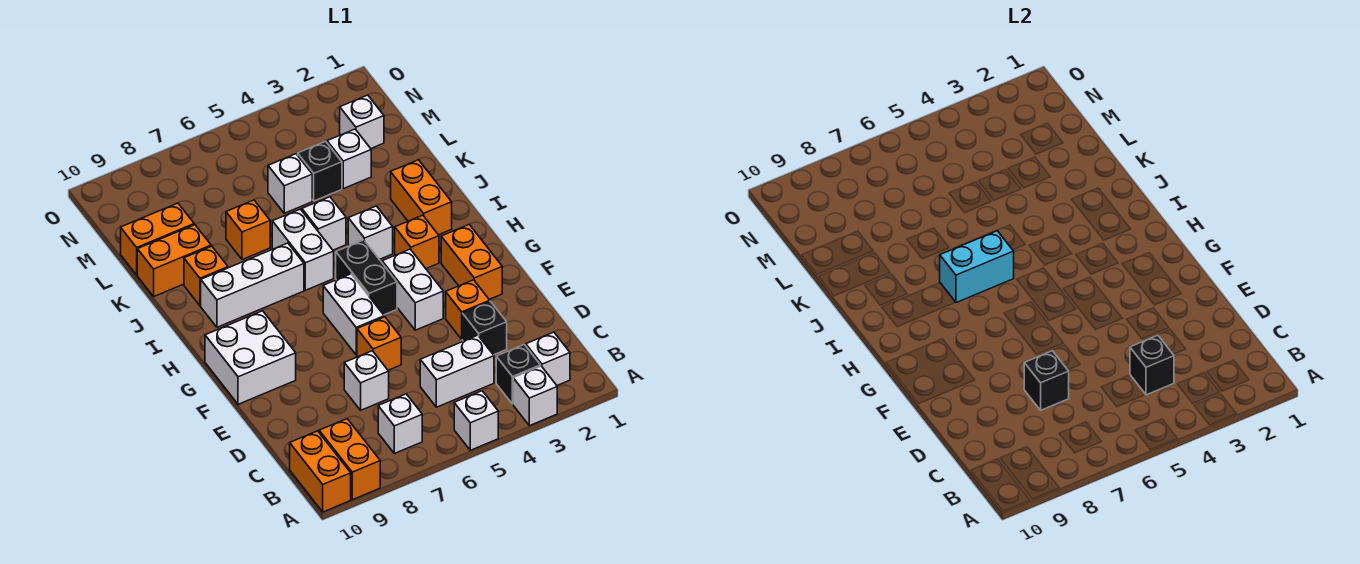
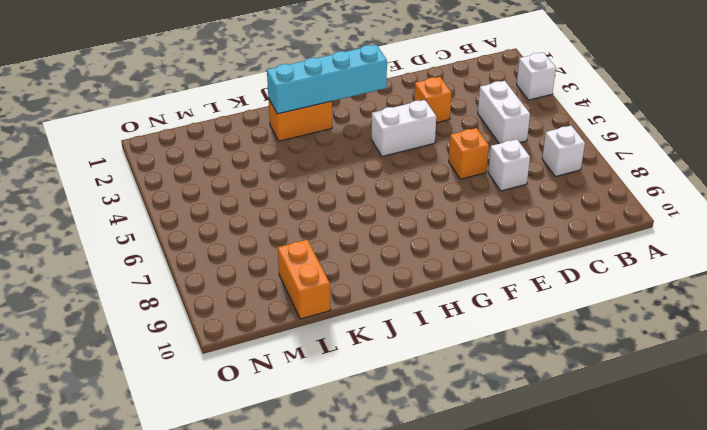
cyan brick G2:J2 level 2 -> none
none -> white brick A5 level 1
none -> orange brick A9:B9 level 1
none -> orange brick A10:B10 level 1
none -> white brick B2 level 1

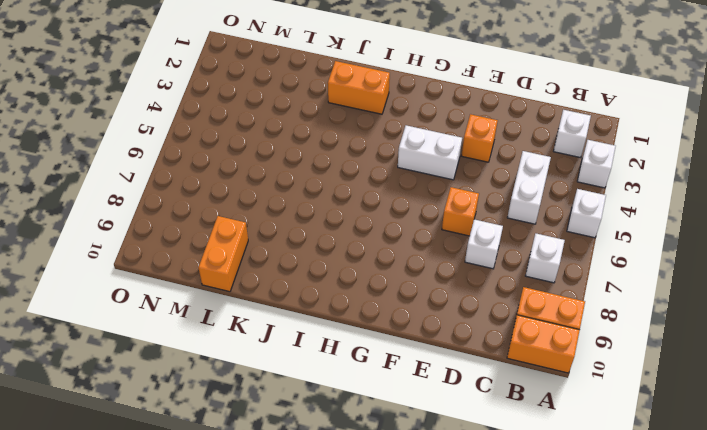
none -> black brick B3 level 1
none -> black brick D3 level 1
none -> orange brick F2:G2 level 1
none -> white brick F6:G6 level 1

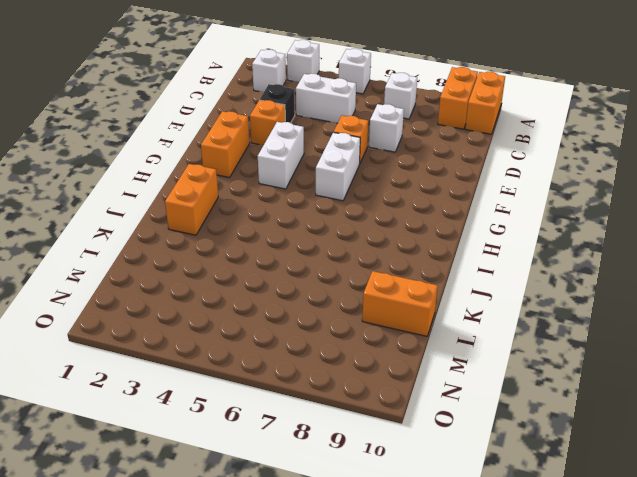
none -> black brick B3 level 1
none -> white brick F9:G10 level 1
none -> black brick G5:H5 level 1
none -> orange brick H3 level 1

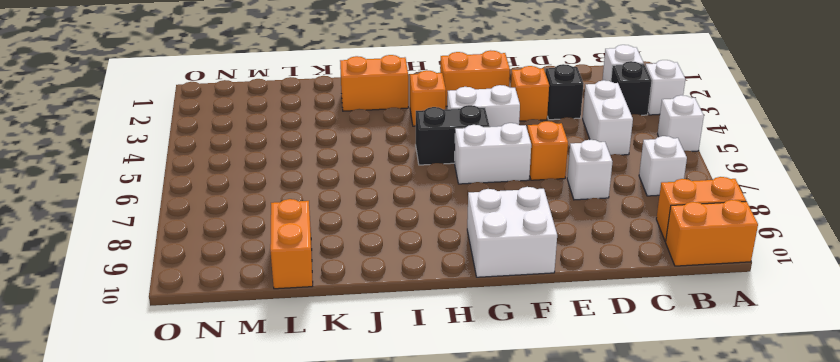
none -> white brick I4 level 1
none -> white brick I6:J6 level 1
none -> white brick I7:I9 level 1
none -> white brick J5 level 1

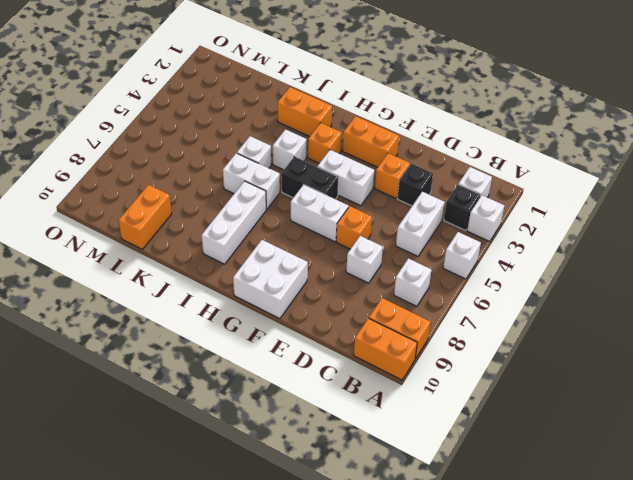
none -> orange brick J9 level 1
none -> orange brick K7 level 1
none -> orange brick K9:K10 level 1
none -> white brick L3 level 1

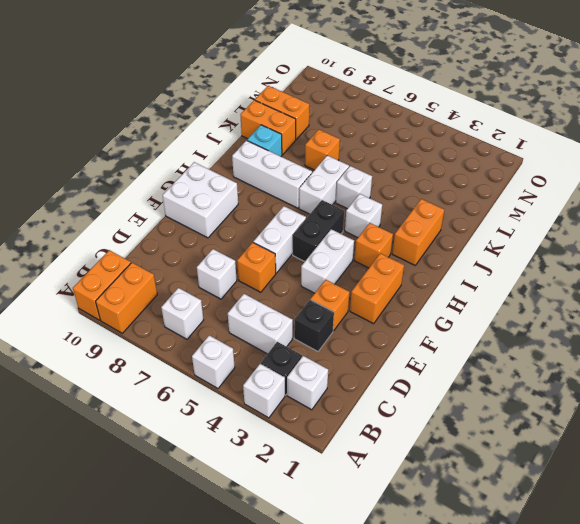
cyan brick J9 level 1 -> orange brick J9 level 1
none -> white brick L3 level 1
none -> black brick L4 level 1
none -> white brick L5 level 1
none -> white brick M2 level 1

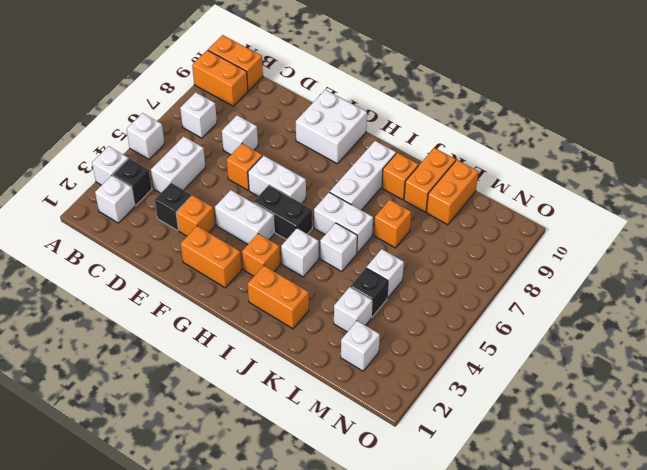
none -> black brick C4 level 2
none -> black brick D7 level 2
none -> cyan brick I6:I7 level 2

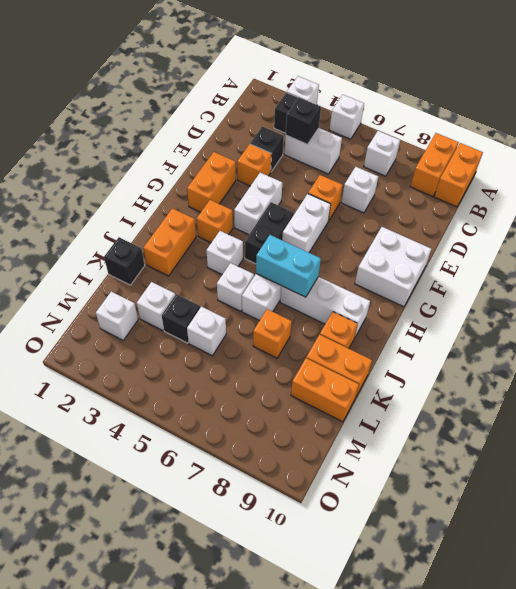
black brick K1 level 1 -> black brick D7 level 2
none -> white brick B2 level 1

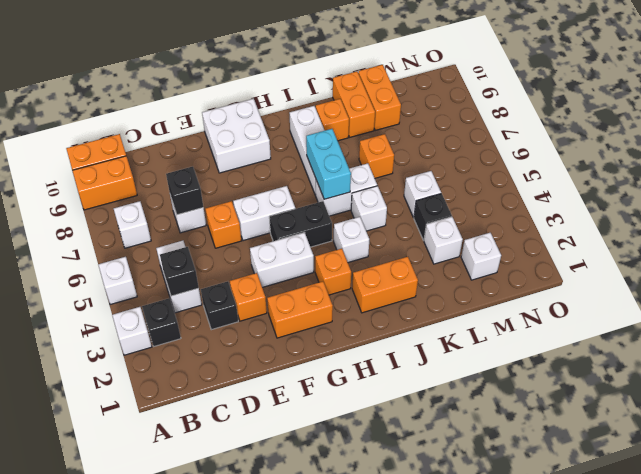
none -> white brick B2 level 1

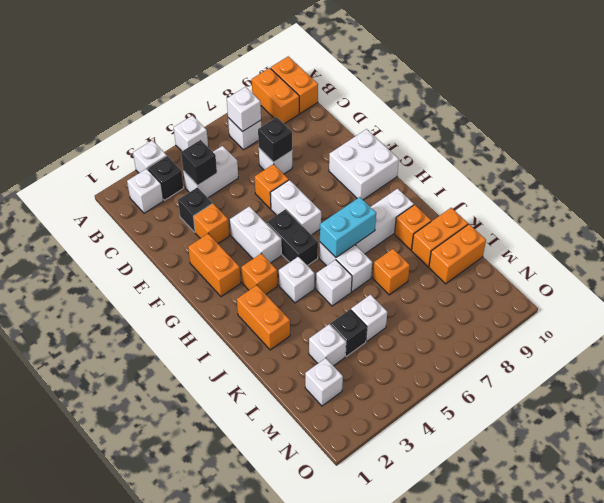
white brick B7 level 2 -> none

